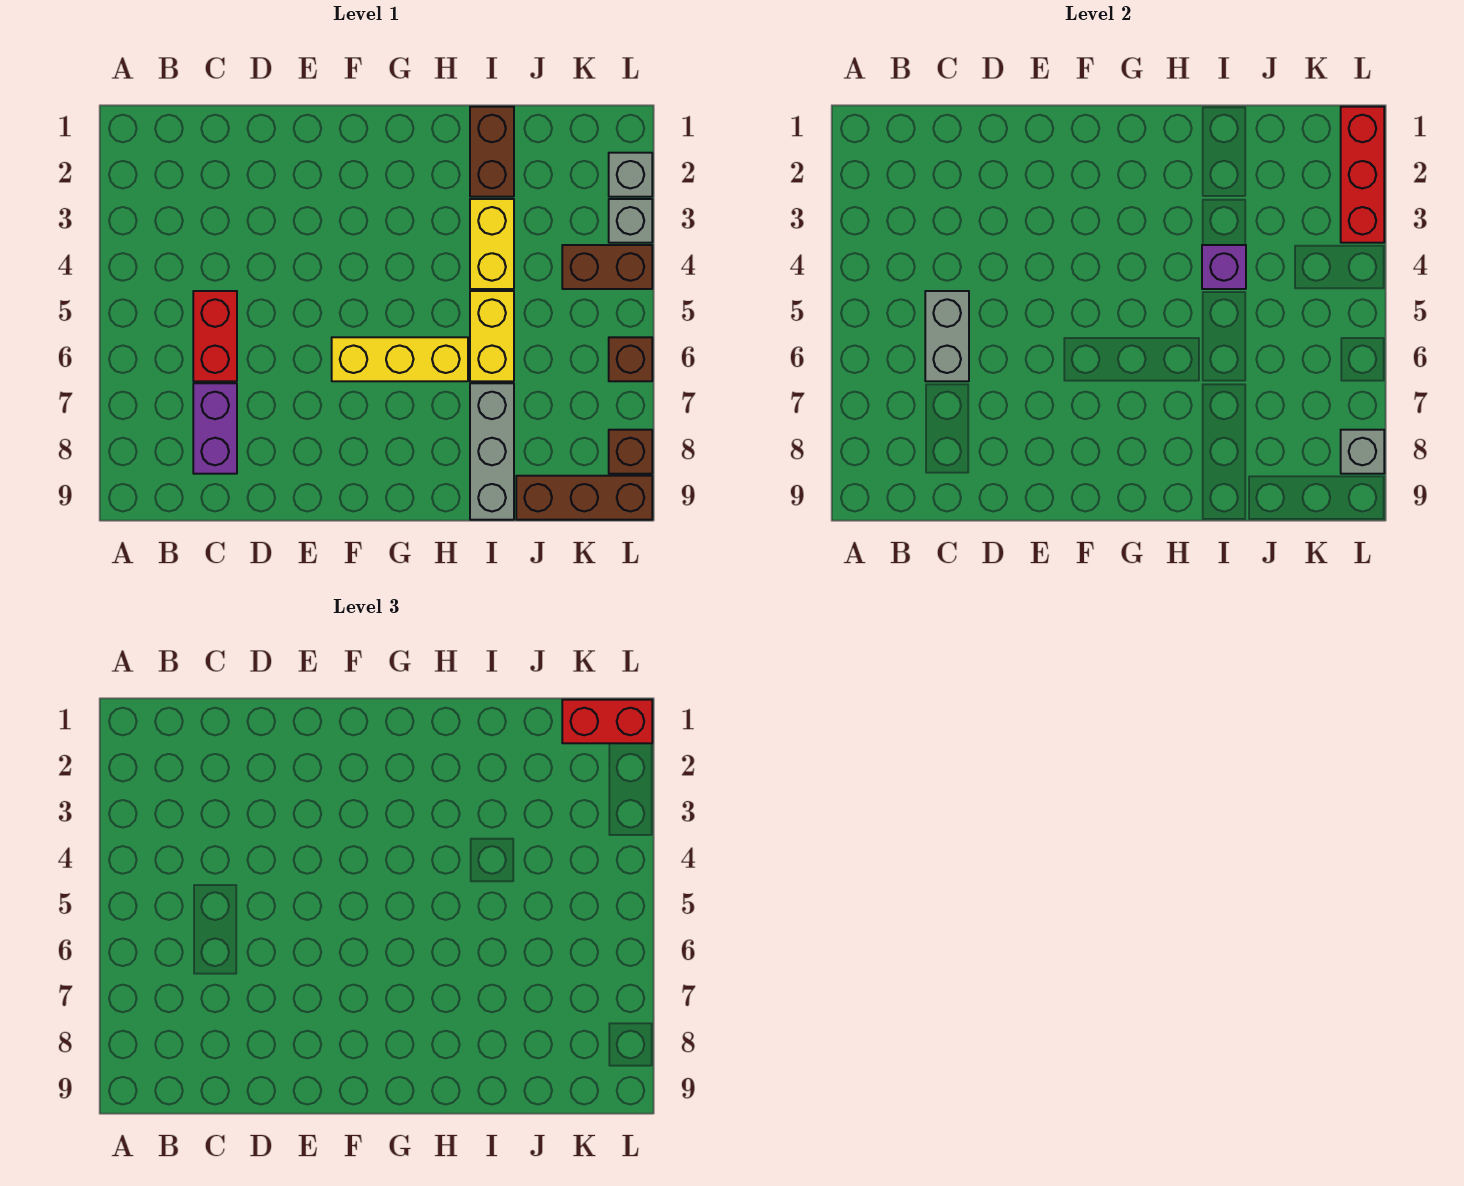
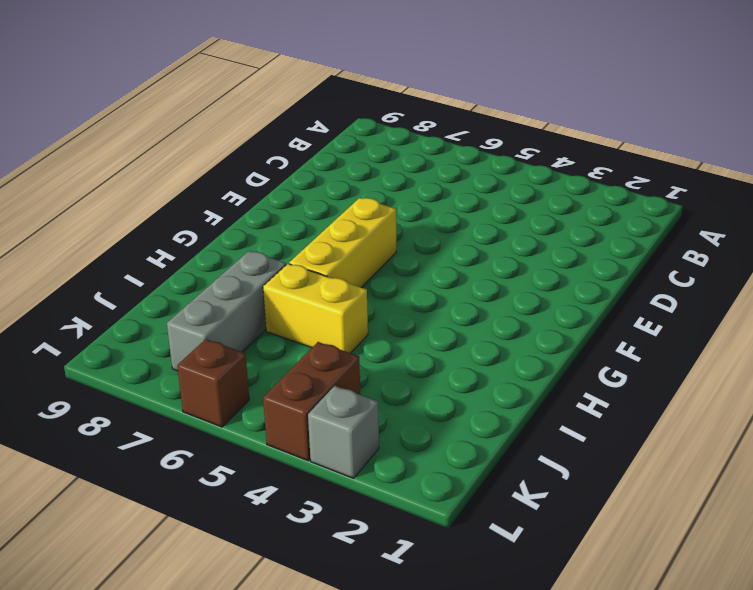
grey brick I7:K7 level 1 -> grey brick I7:I9 level 1
none -> red brick C5:C6 level 1
none -> purple brick C7:C8 level 1
none -> brown brick I1:I2 level 1

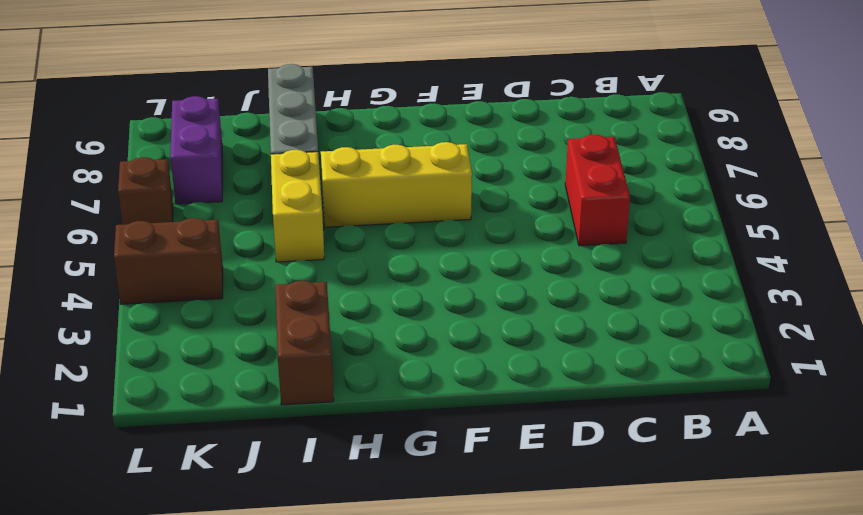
purple brick K7:K8 level 1 -> purple brick C7:C8 level 1
none -> yellow brick I3:I4 level 1
none -> brown brick J9:L9 level 1
none -> grey brick L2 level 1

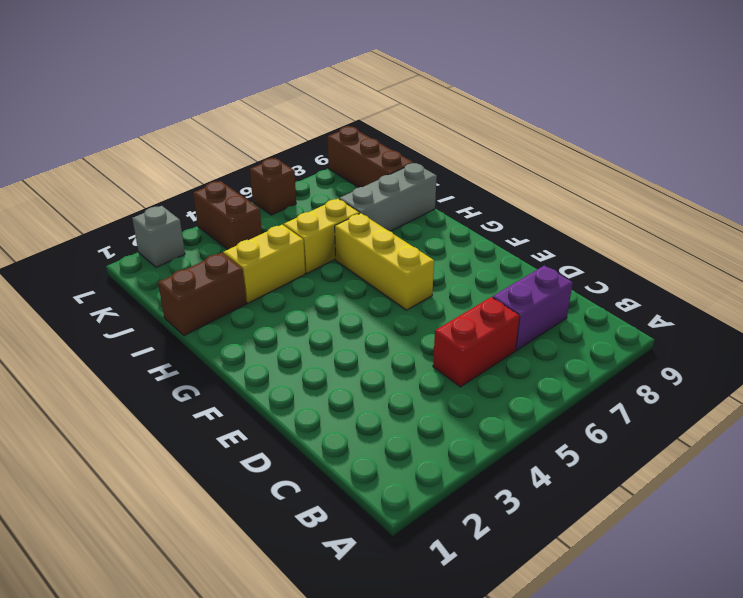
none -> grey brick L3 level 1
none -> brown brick L8 level 1
none -> grey brick C5:C6 level 2

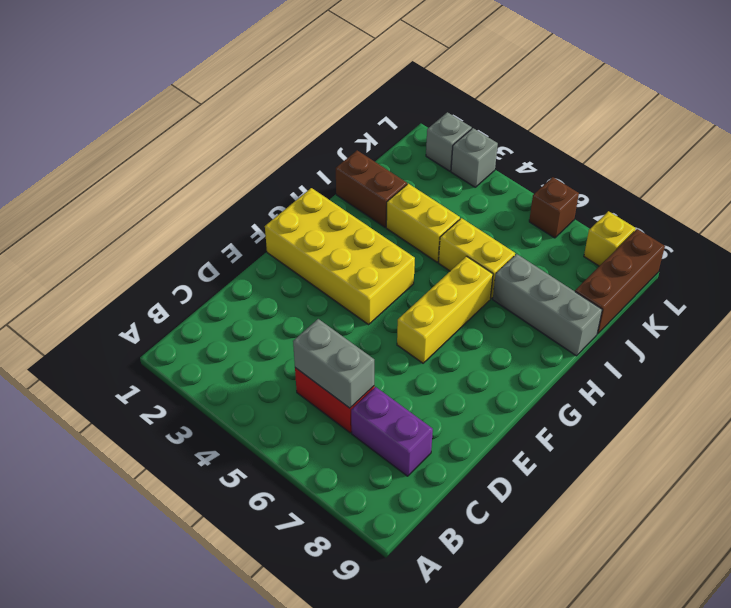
yellow brick F1:G4 level 1 -> none
yellow brick L8 level 1 -> brown brick L8 level 1
none -> brown brick K4:L4 level 1
none -> purple brick I4 level 2
none -> red brick L1:L3 level 2

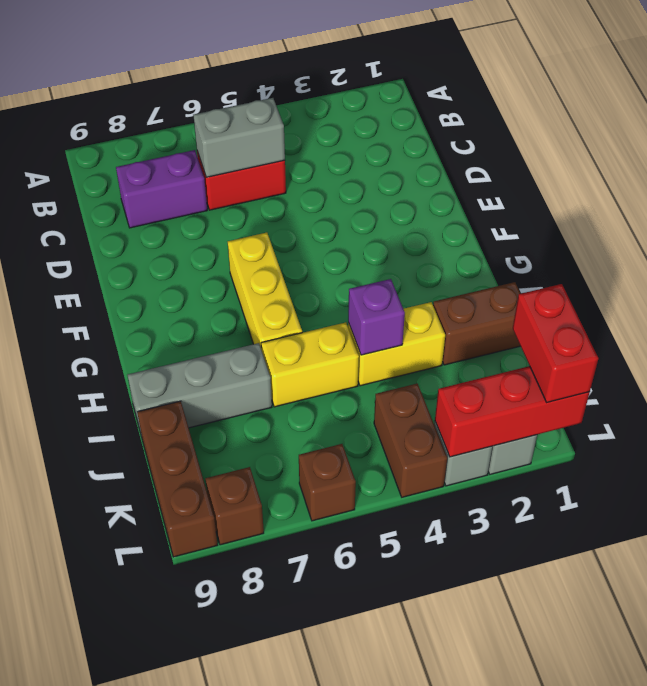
none -> grey brick L8 level 2

